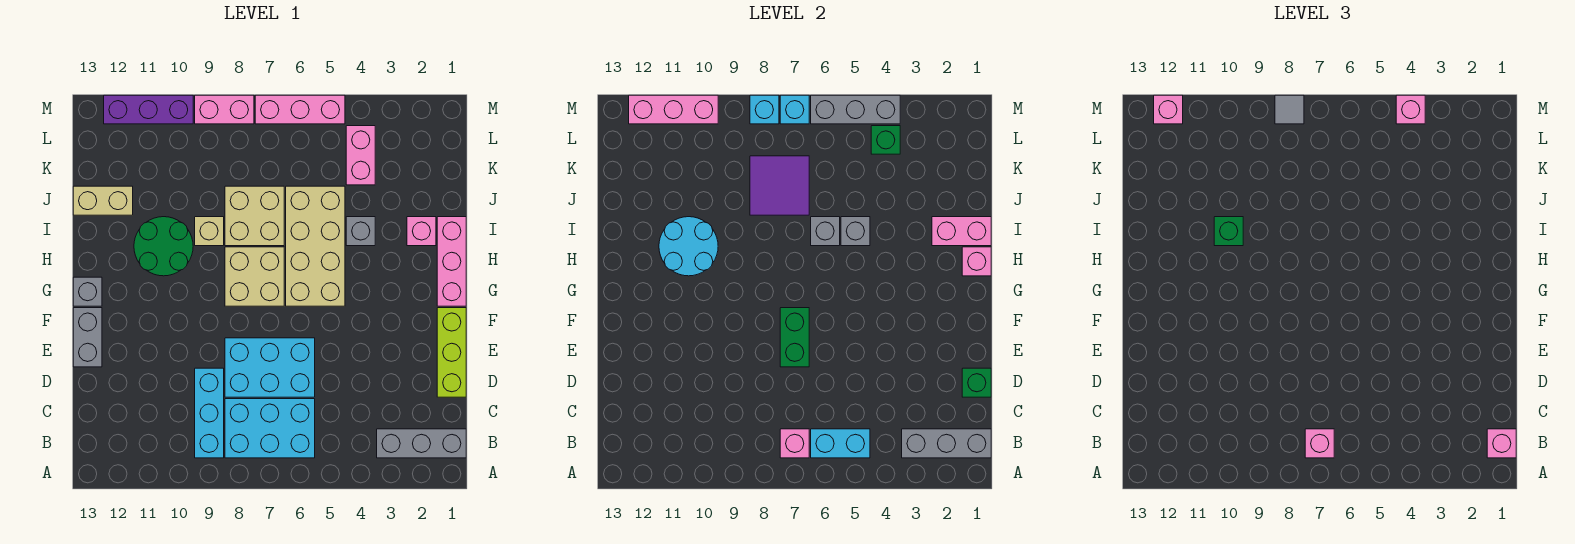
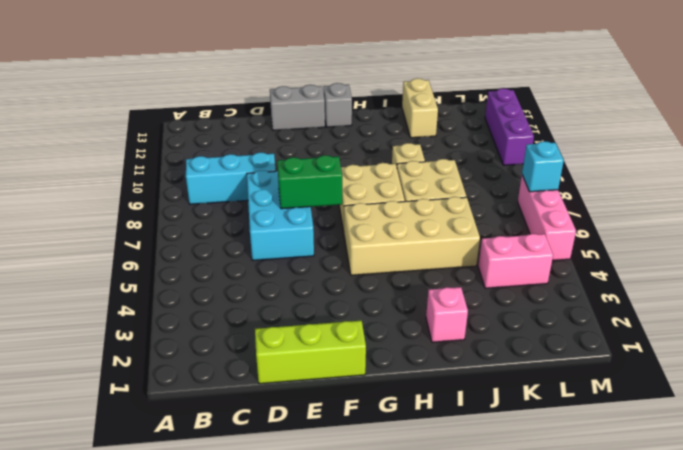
none -> grey brick B1:B3 level 1
none -> cyan brick B6:C8 level 1
none -> pink brick G1:I1 level 1
none -> green round brick H10:I11 level 1

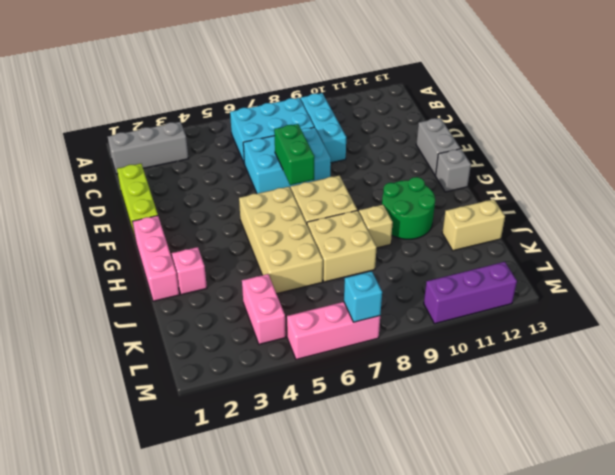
none -> grey brick I4 level 1
none -> pink brick M8:M9 level 1
none -> grey brick B1:B3 level 2
none -> cyan brick B5:B6 level 2

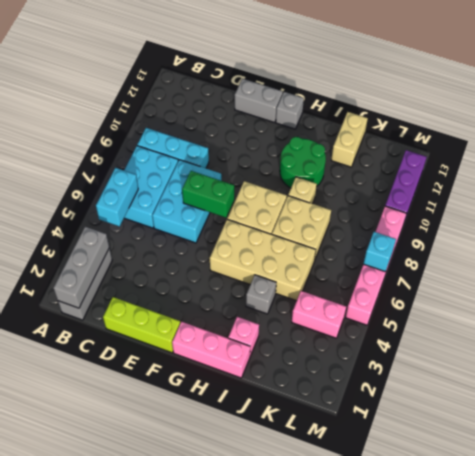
none -> pink brick B7 level 2
none -> green brick D1 level 2
none -> pink brick H1 level 2
none -> cyan round brick H10:I11 level 2

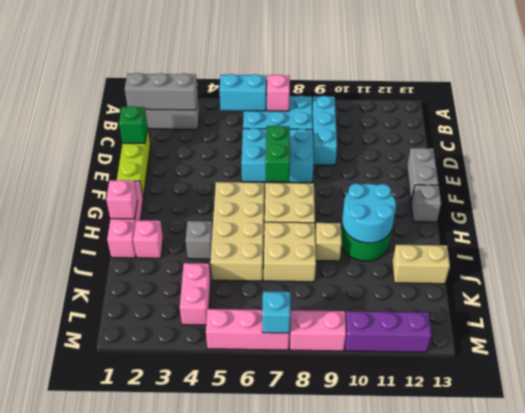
none -> pink brick I1:I2 level 2
none -> grey brick I5 level 2
none -> grey brick I6 level 2
none -> purple tile J7:K8 level 2

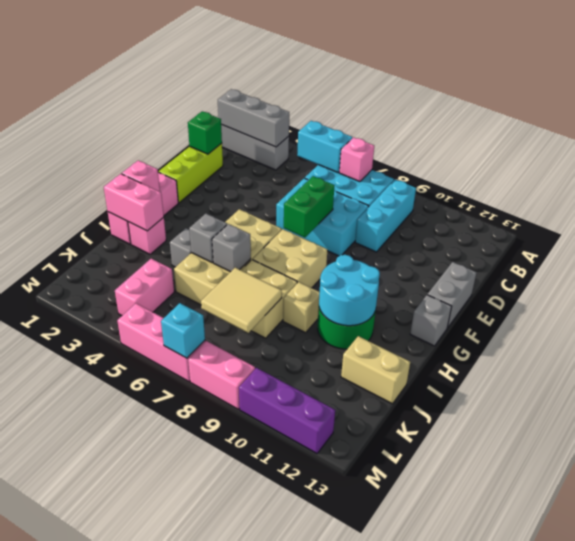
tan tile J7:K8 level 2 -> purple tile J7:K8 level 2
none -> green brick L4 level 2
none -> grey brick M4:M6 level 2
none -> cyan brick M8 level 2
none -> pink brick M10:M12 level 2

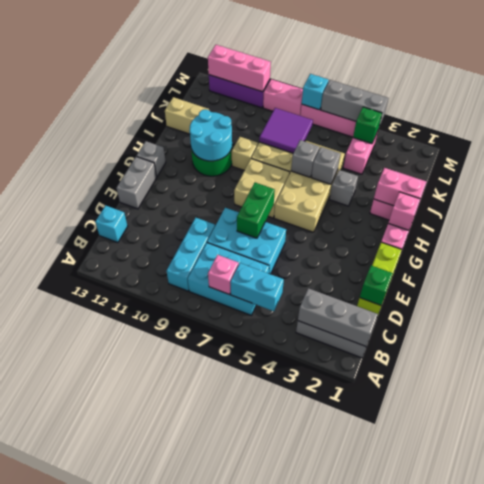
cyan brick C13 level 1 -> cyan brick M8 level 2
none -> pink brick B1 level 3
none -> pink brick B7 level 3
none -> green brick I10 level 3
none -> pink brick M4 level 3

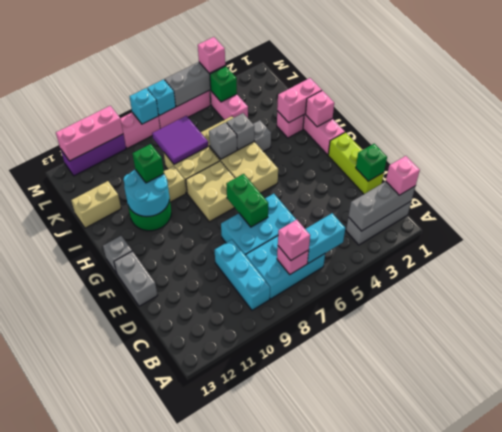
none -> grey tile M8 level 3
none -> pink brick M12 level 3

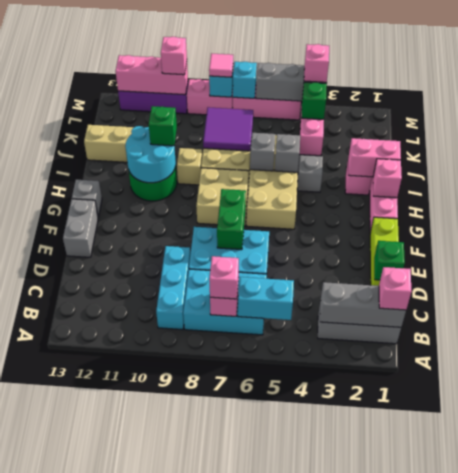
pink tile M8 level 3 -> grey tile M8 level 3
pink brick M10 level 3 -> pink brick M12 level 3

